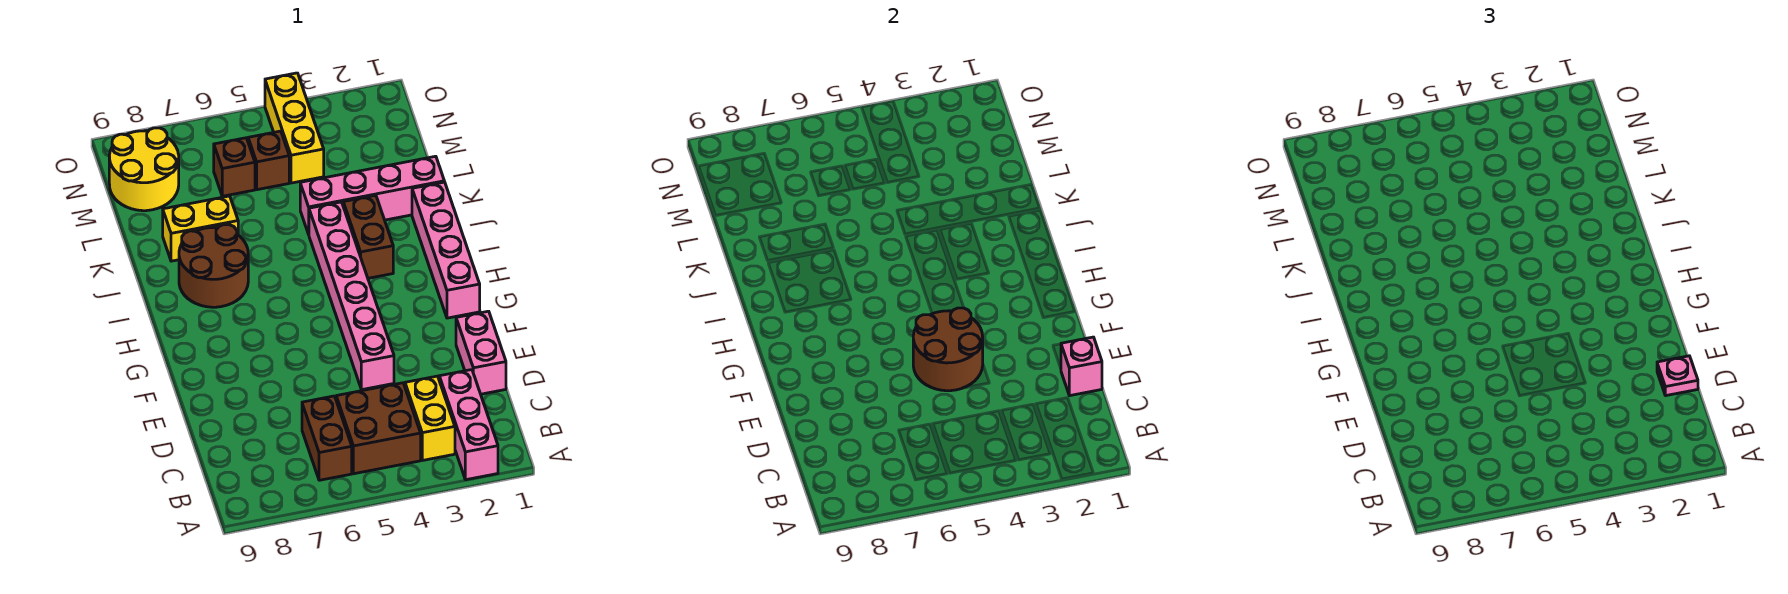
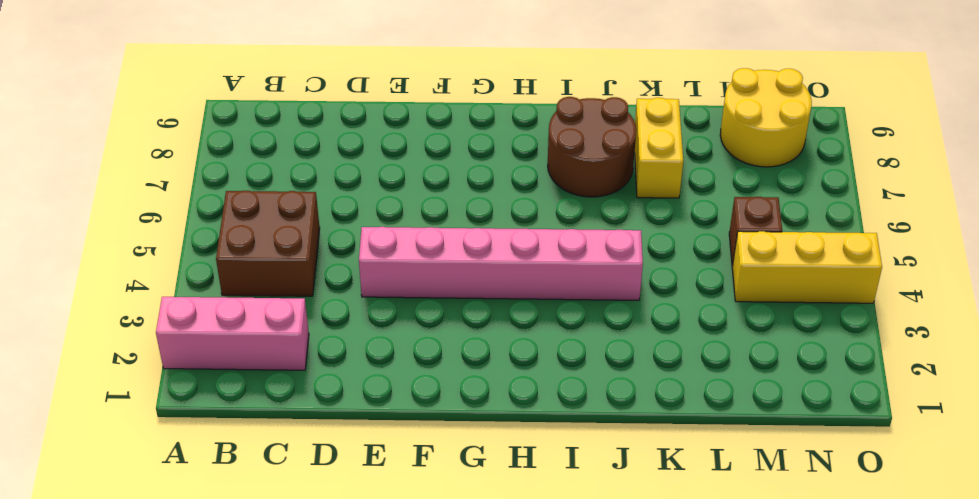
none -> yellow brick B3:C3 level 1
none -> brown brick B6:C6 level 1
none -> pink brick D1:E1 level 1

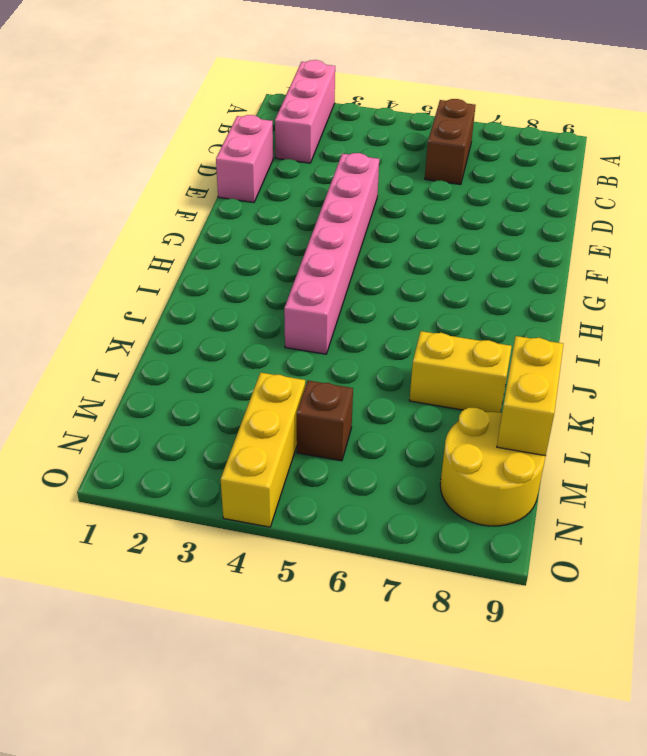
yellow brick L9:M9 level 2 -> yellow brick B3:C3 level 1
none -> brown brick B4:C5 level 1
none -> pink brick G1:J1 level 1
none -> brown brick I3:J3 level 1

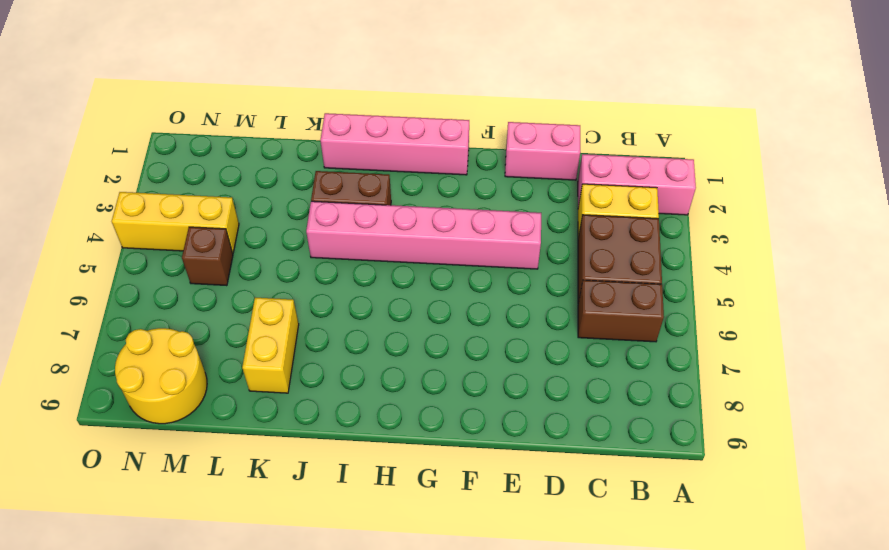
none -> brown round brick I7:J8 level 1
none -> pink brick K1:K4 level 1
none -> brown brick M6 level 1

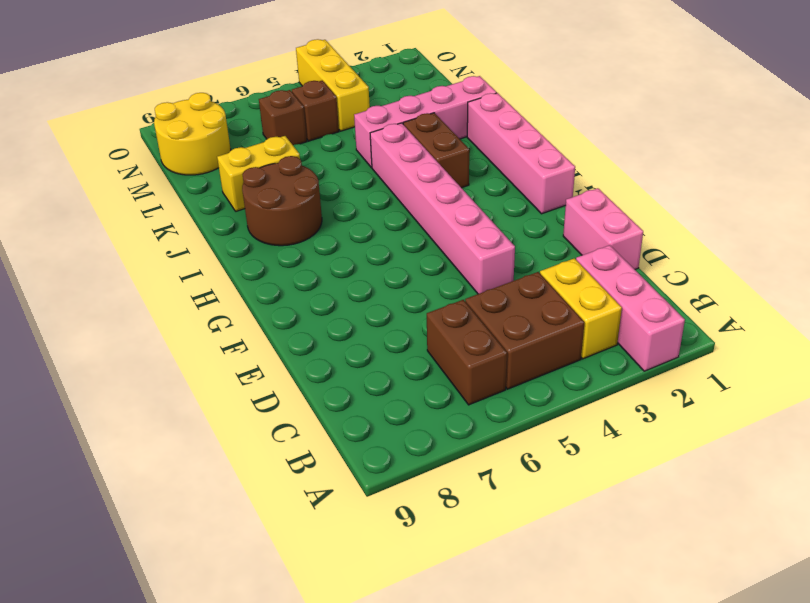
none -> pink brick D1 level 2
none -> brown round brick E4:F5 level 2
none -> pink plate D1 level 3

